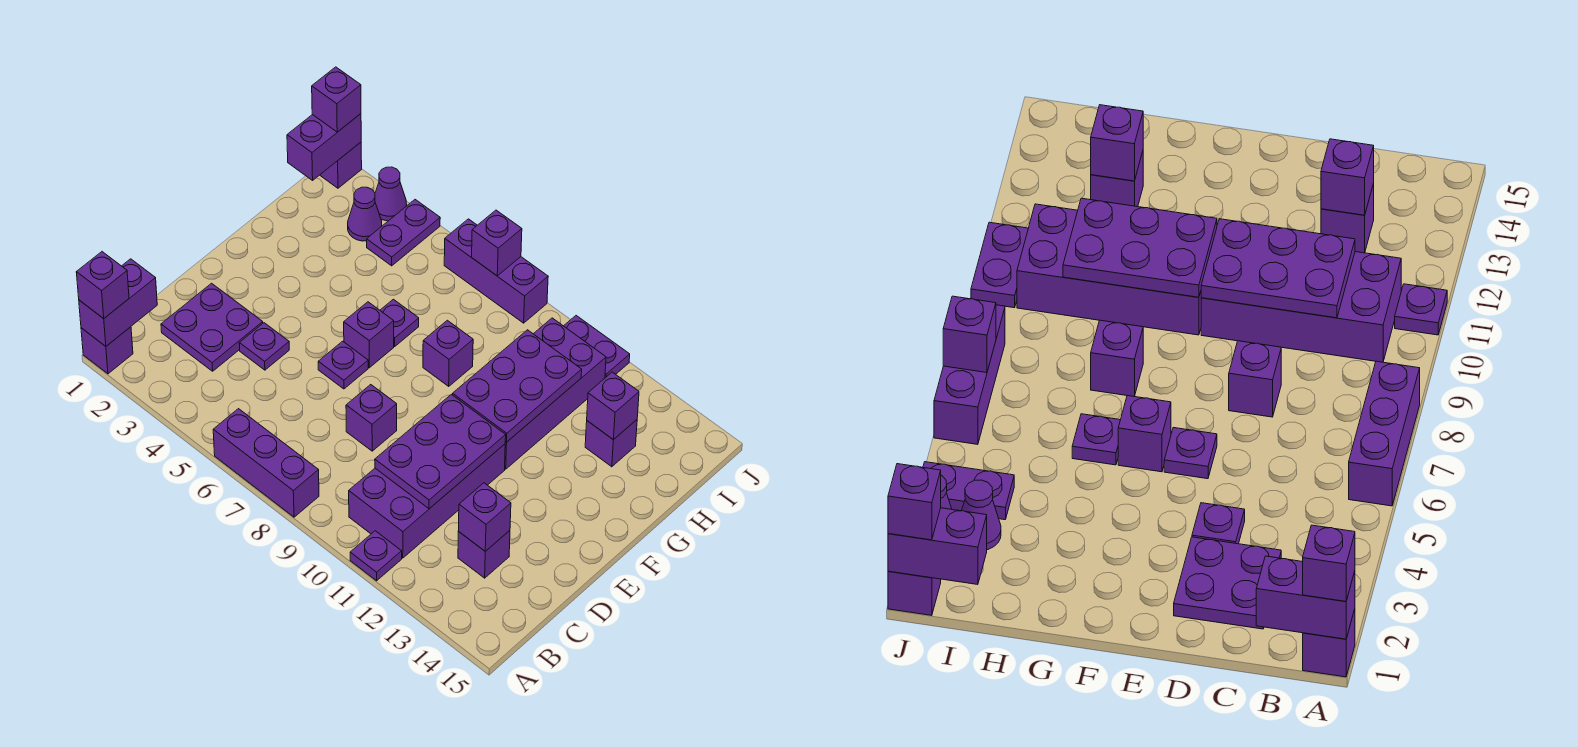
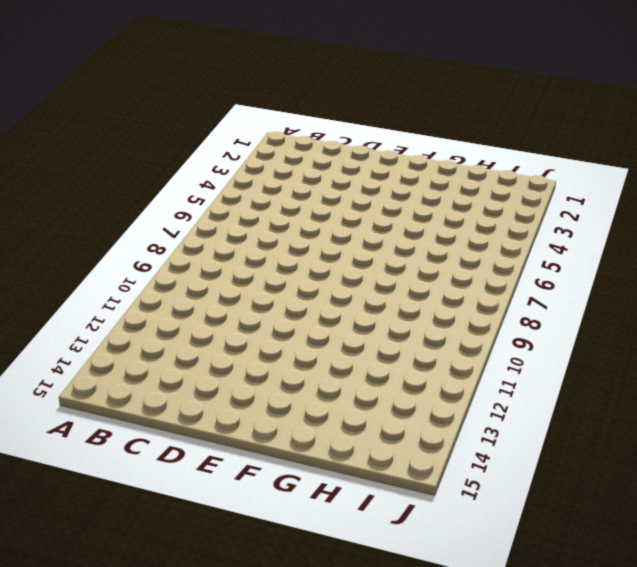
none -> purple brick A1 level 1
none -> purple brick A6:A8 level 1
none -> purple plate A11 level 1

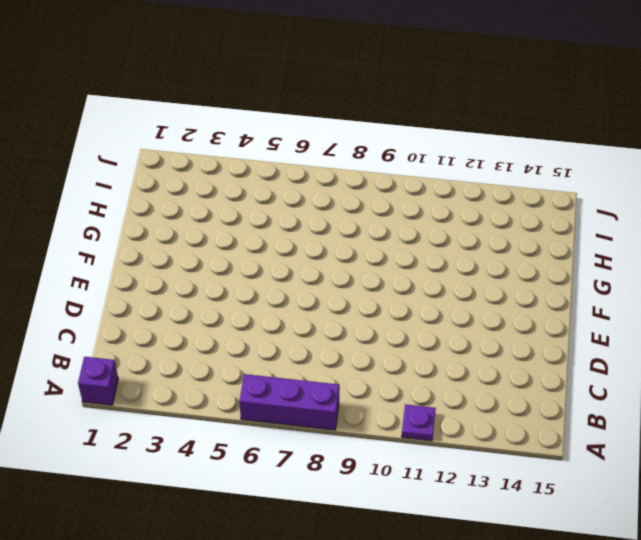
none -> purple brick B10:E11 level 1
none -> purple plate C2:D3 level 1
none -> purple brick C13 level 1

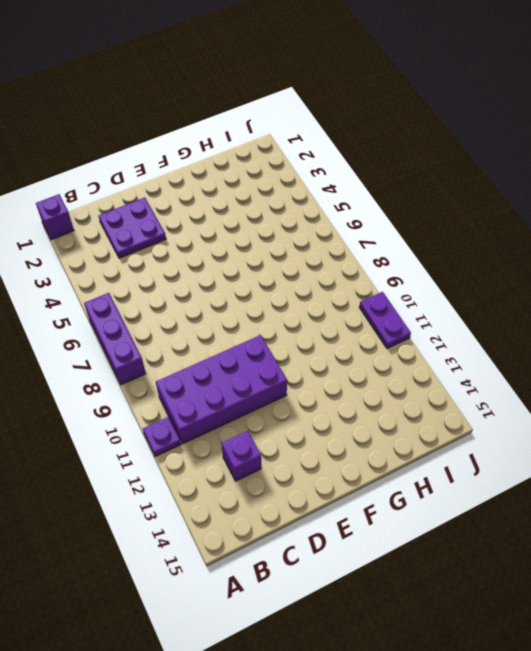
none -> purple plate D4 level 1
none -> purple brick D8 level 1
none -> purple plate E6 level 1

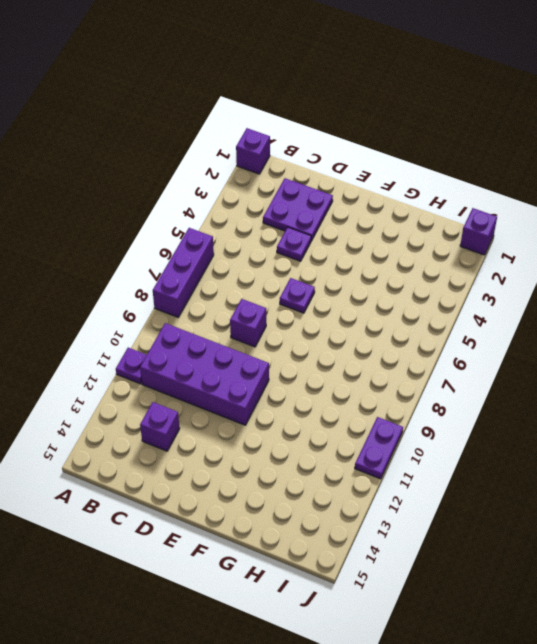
none -> purple brick F6 level 1
none -> purple brick F10:I11 level 1
none -> purple plate G6 level 1

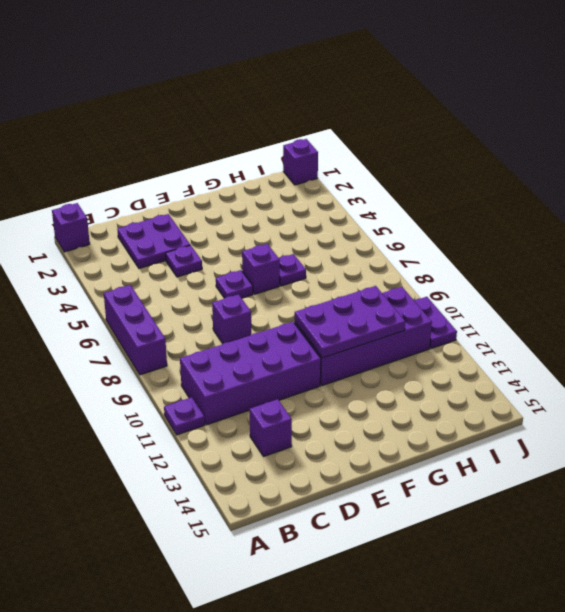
none -> purple brick G8 level 1
none -> purple brick H13 level 1
none -> purple cone I3 level 1

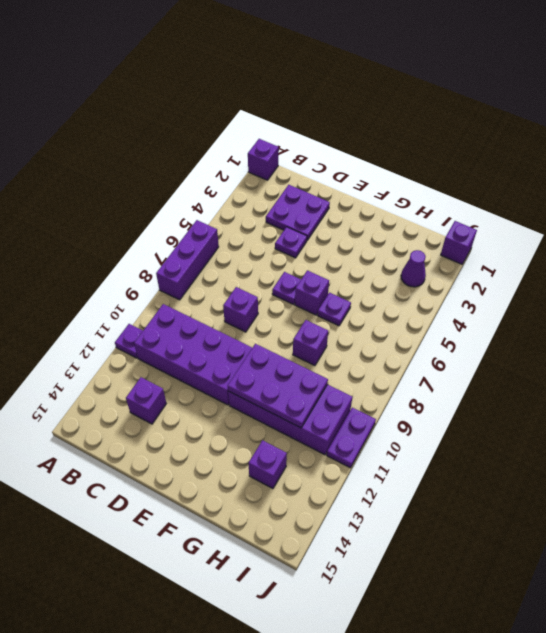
none -> purple plate I4:J4 level 1
none -> purple cone J3 level 1
none -> purple brick J6:J8 level 1

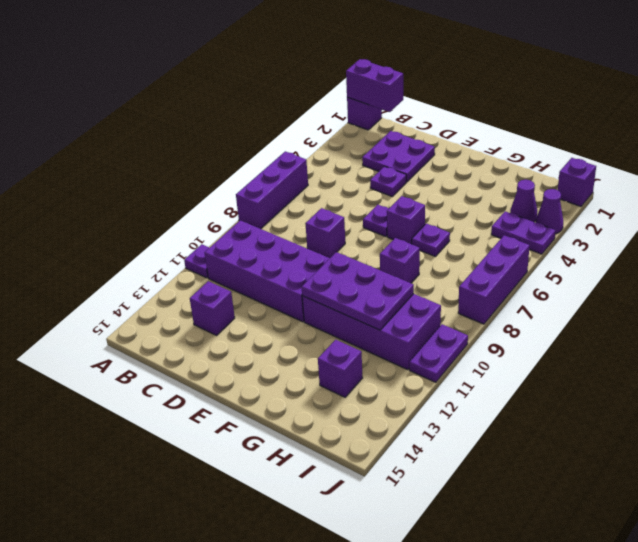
none -> purple plate C10:E11 level 2
none -> purple brick C13 level 2
none -> purple brick H13 level 2

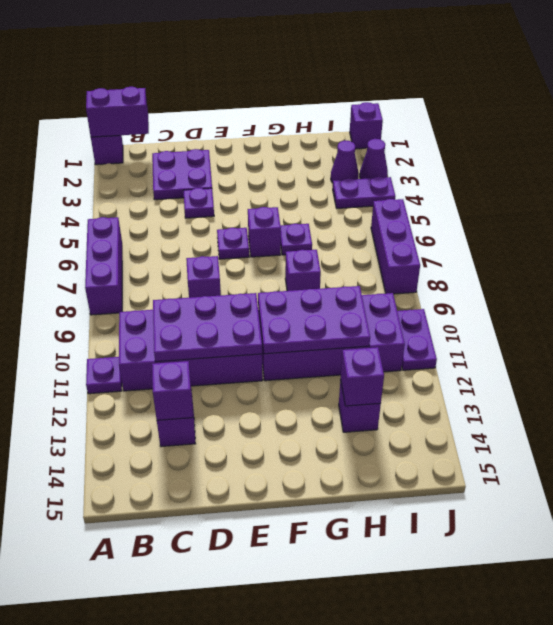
none -> purple brick I1:J1 level 2
none -> purple brick J7 level 2
none -> purple brick A1 level 3

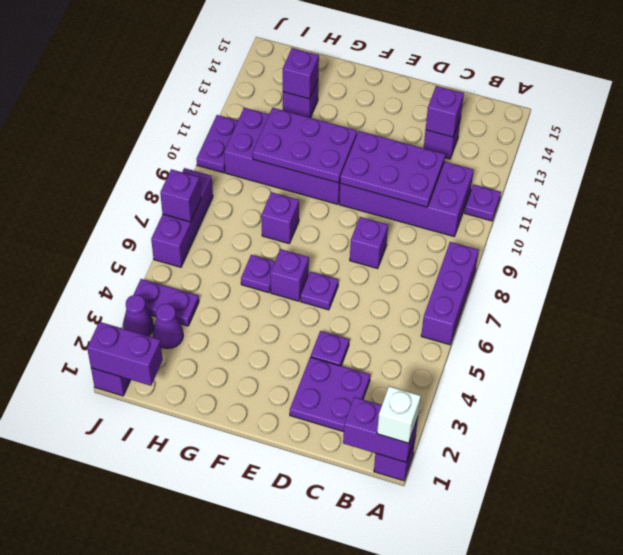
white brick A1 level 3 -> purple brick A1 level 3
none -> purple brick J1 level 3

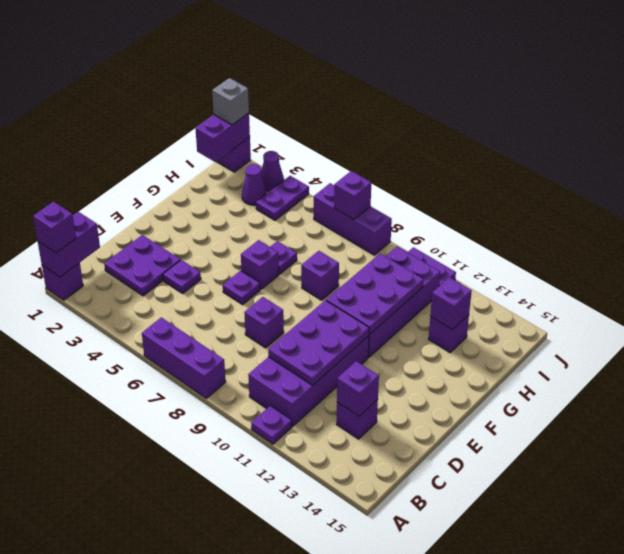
grey brick J1 level 3 -> purple brick J1 level 3

